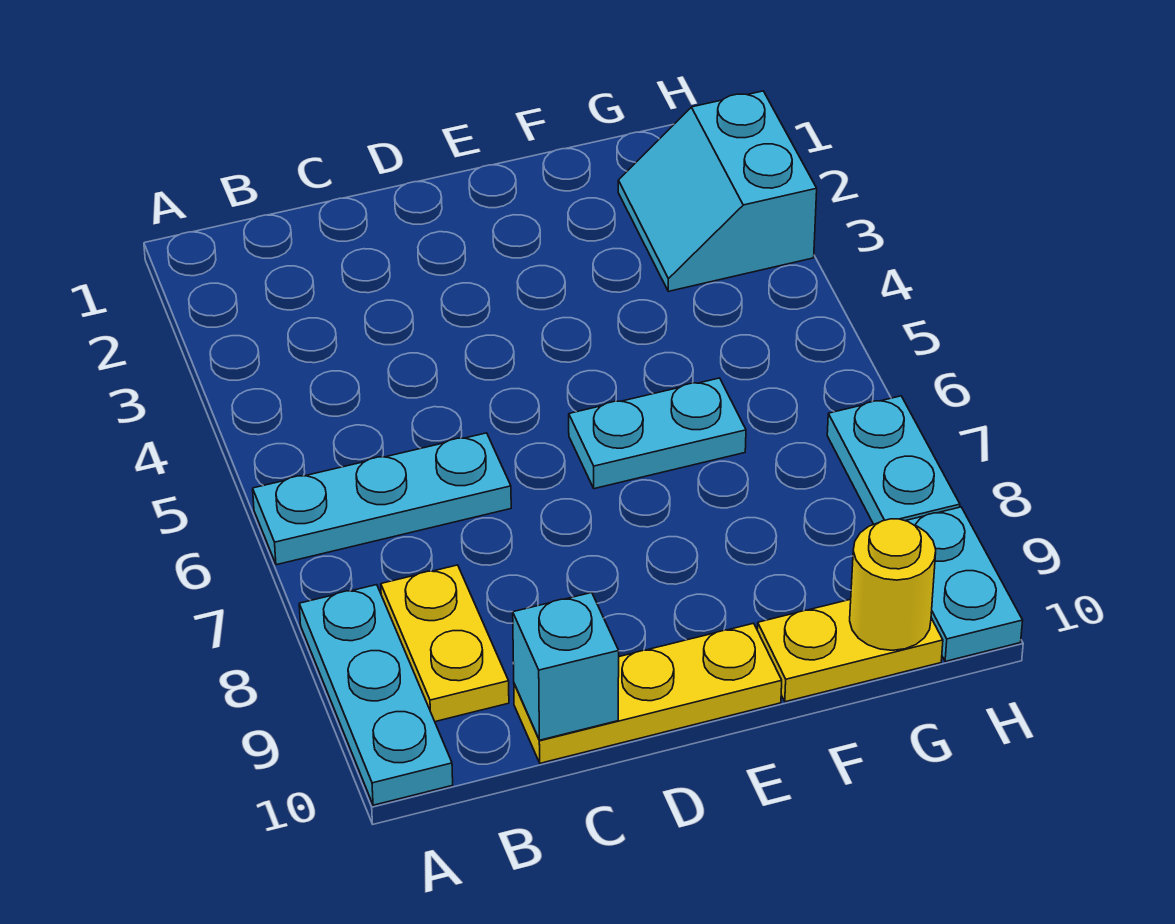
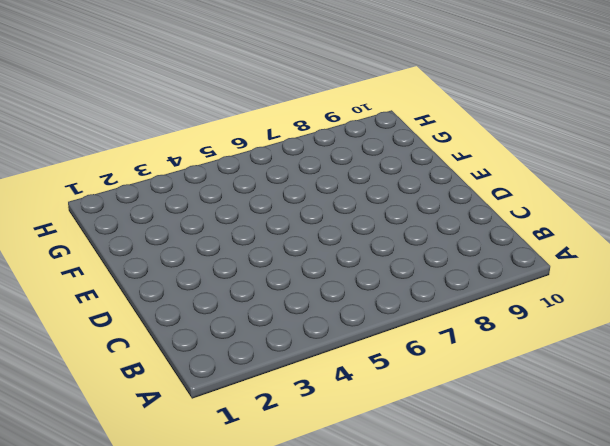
none -> cyan plate A6:C6 level 1
none -> cyan plate A8:A10 level 1

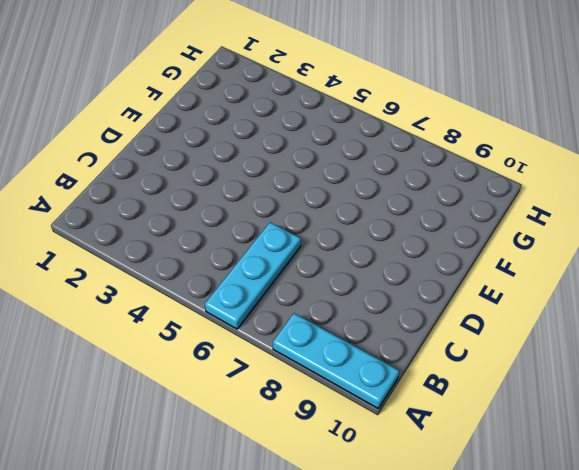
none -> yellow plate B8:B9 level 1
none -> yellow plate C10:E10 level 1

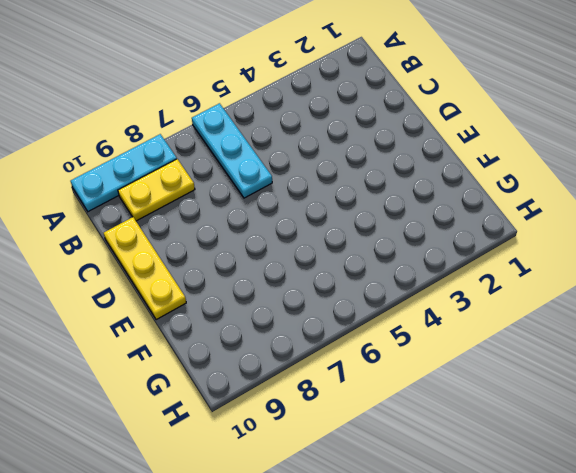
none -> cyan plate E6:F6 level 1
none -> yellow plate F10:G10 level 1

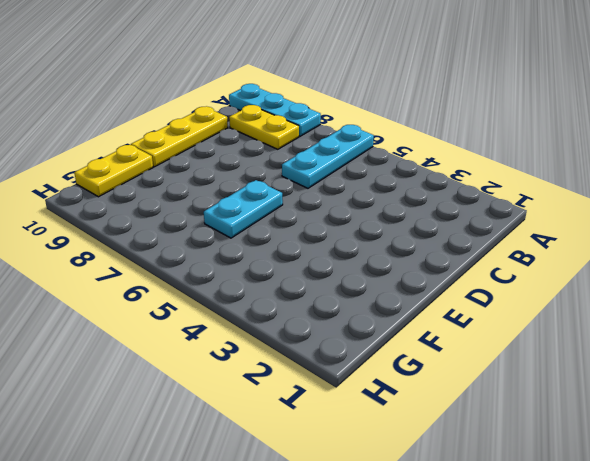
none -> cyan slope G2:H3 level 1 top H
none -> cyan plate H7:H8 level 1

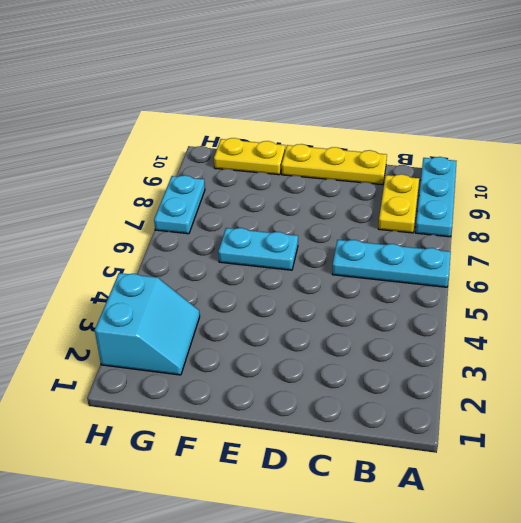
none -> cyan plate H9:H10 level 1
none -> cyan brick C10 level 2

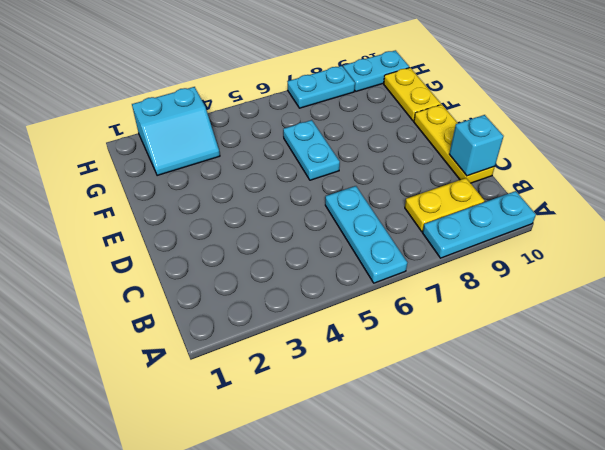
none -> yellow round brick G10 level 2

